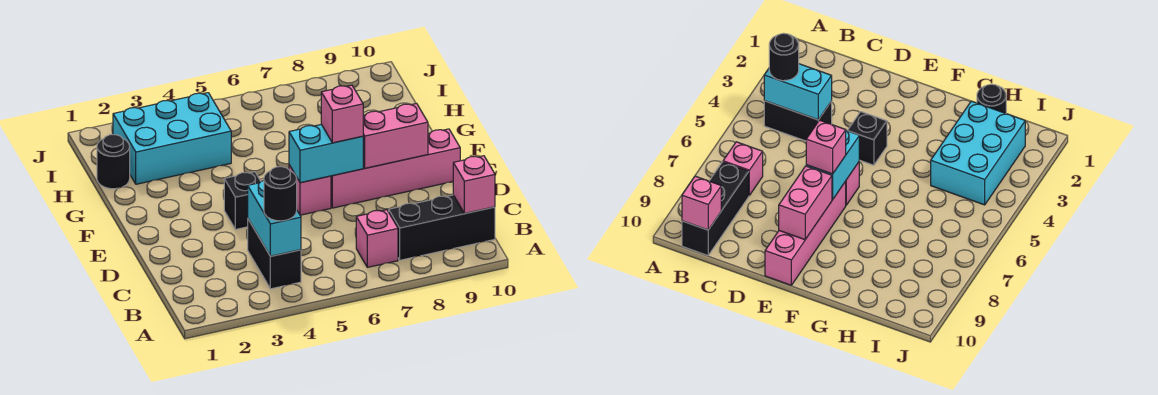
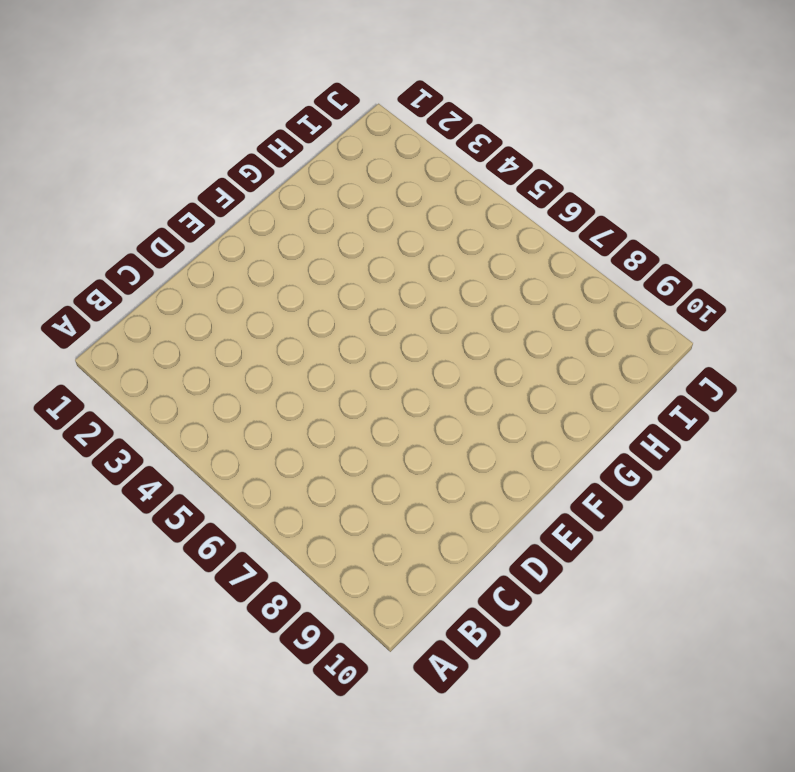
none -> black brick B4:C4 level 1
none -> pink brick B7 level 1
none -> black brick B8:B10 level 1

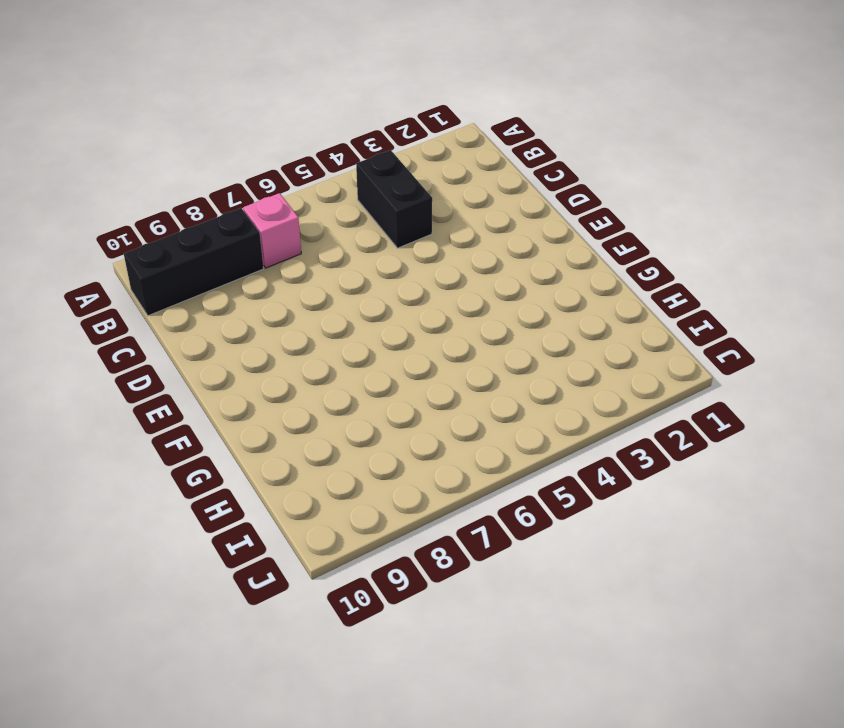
none -> black brick E4 level 1
none -> pink brick E6 level 1
none -> pink brick E7:E10 level 1

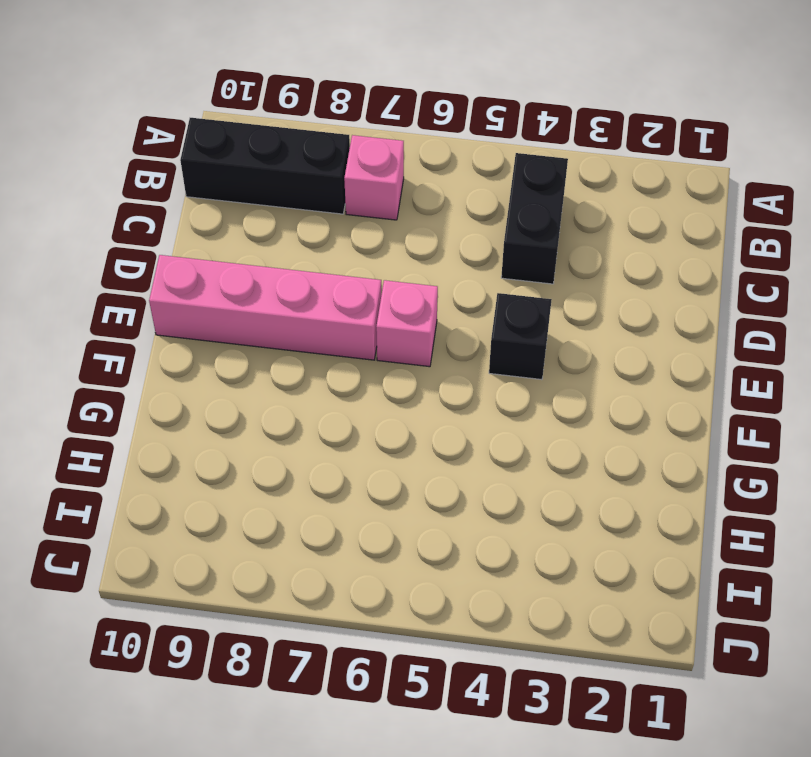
none -> black round brick H1 level 1
none -> cyan brick H2:I4 level 1
none -> cyan brick B4:C4 level 2

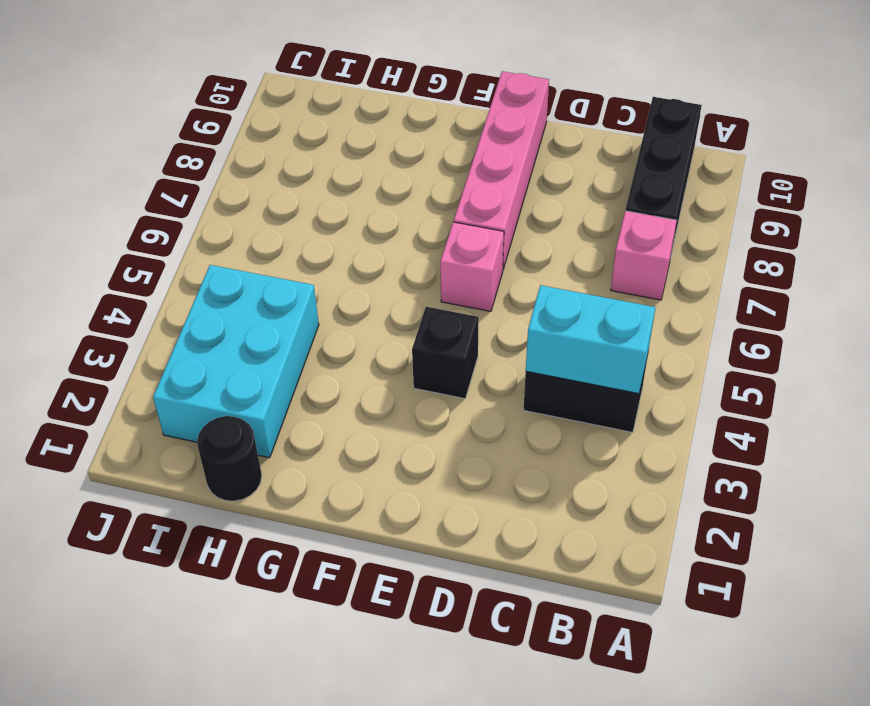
none -> pink brick B10 level 2
none -> cyan brick E6:E7 level 2
none -> pink brick E8:E9 level 2

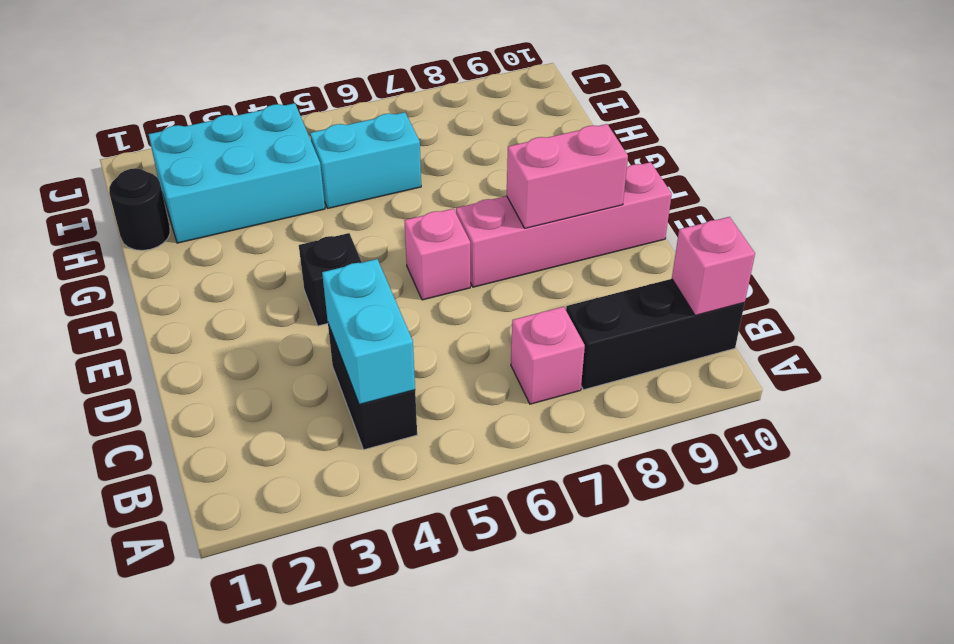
cyan brick H5:H6 level 1 -> cyan brick E6:E7 level 2
none -> black round brick B4 level 3
none -> pink brick E7 level 3

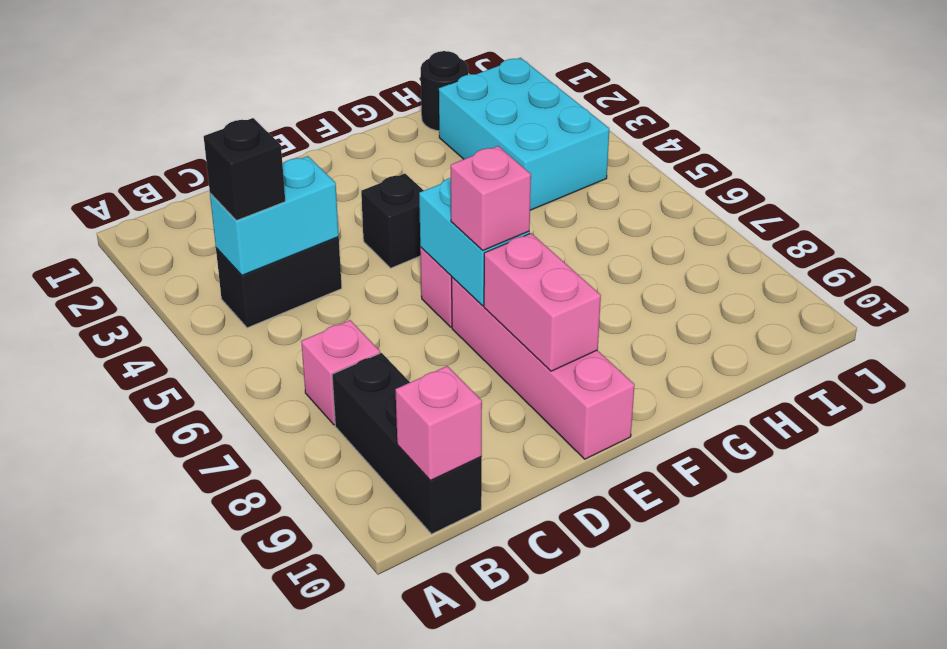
black brick B4 level 3 -> black round brick B4 level 3

